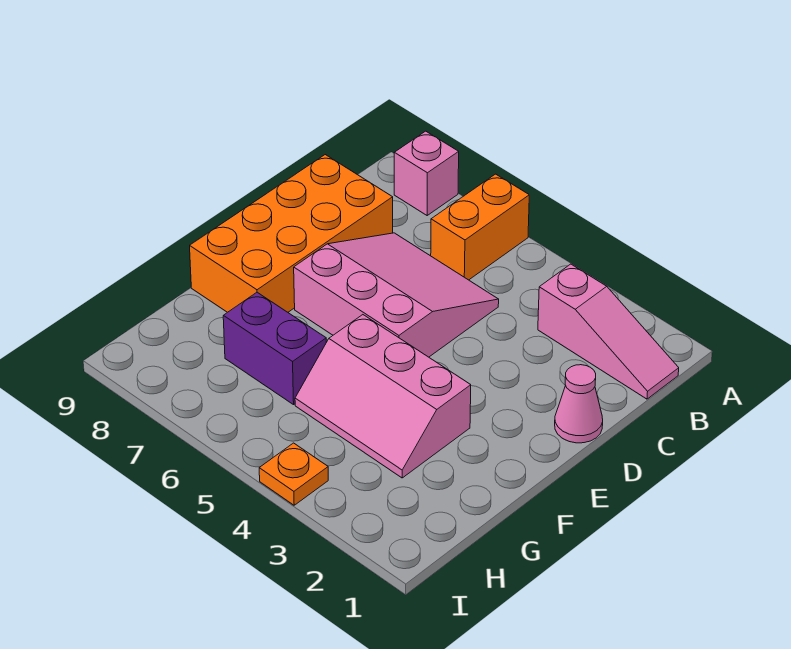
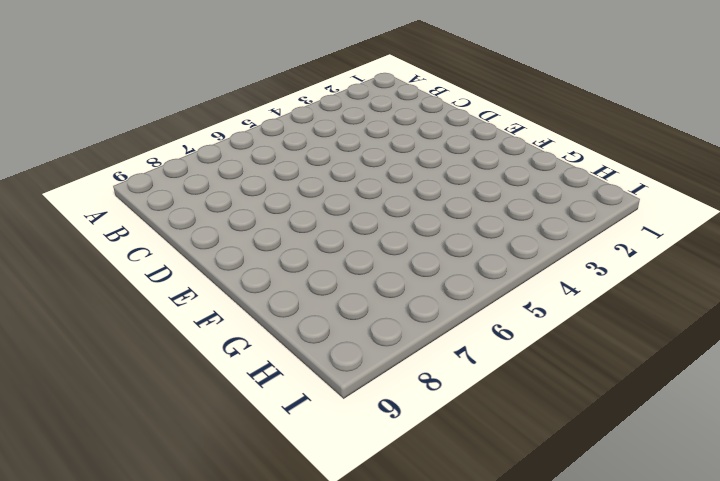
none -> orange brick A6:B6 level 1
none -> pink brick A8 level 1

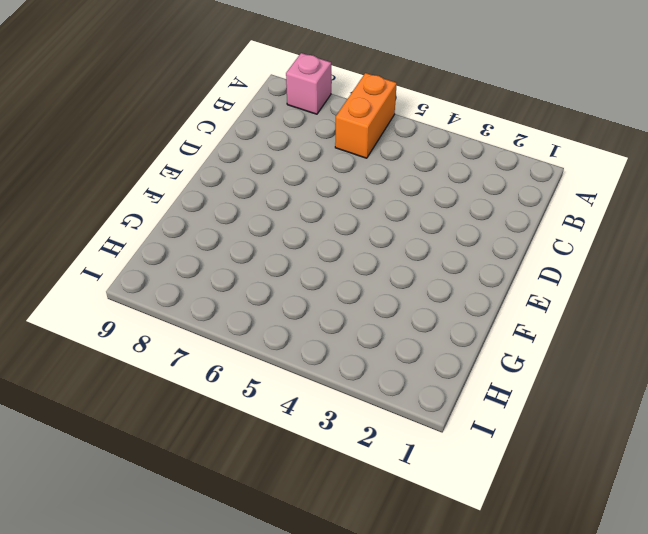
none -> pink slope B1:B3 level 1 top 3
none -> pink slope C5:E7 level 1 top E

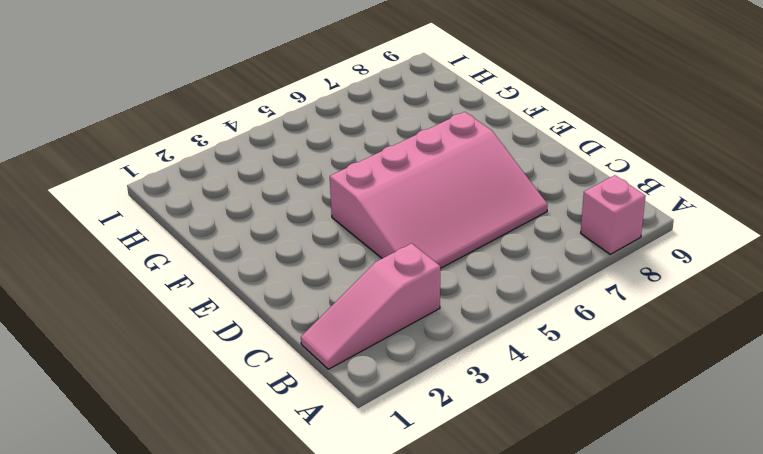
pink slope C4:E7 level 1 top E -> pink slope C5:E7 level 1 top E
none -> orange brick A6:B6 level 1
none -> orange brick C8:F9 level 1

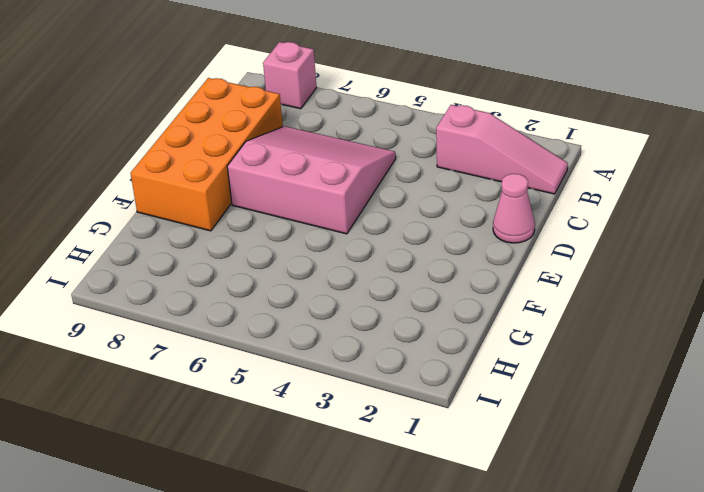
none -> orange brick A6:B6 level 1
none -> pink slope F3:G5 level 1 top F

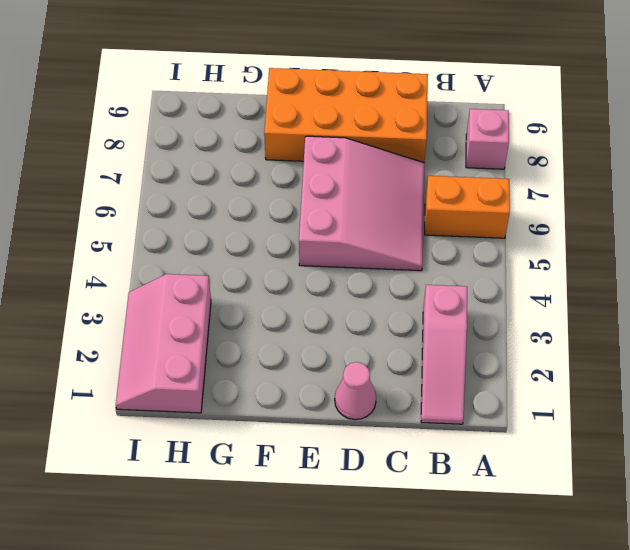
pink slope H1:I3 level 1 top H -> pink slope F3:G5 level 1 top F
none -> purple brick G6:G7 level 1
none -> orange plate I4 level 1

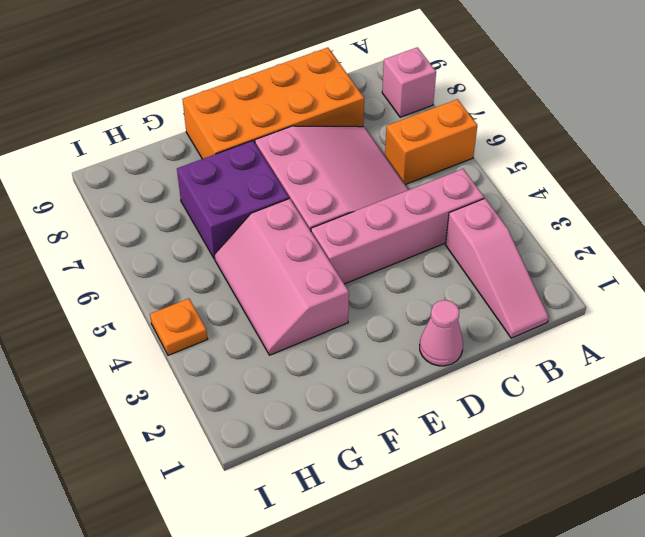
pink brick B4:E4 level 1 -> none
purple brick F6:G7 level 1 -> purple brick G6:G7 level 1

